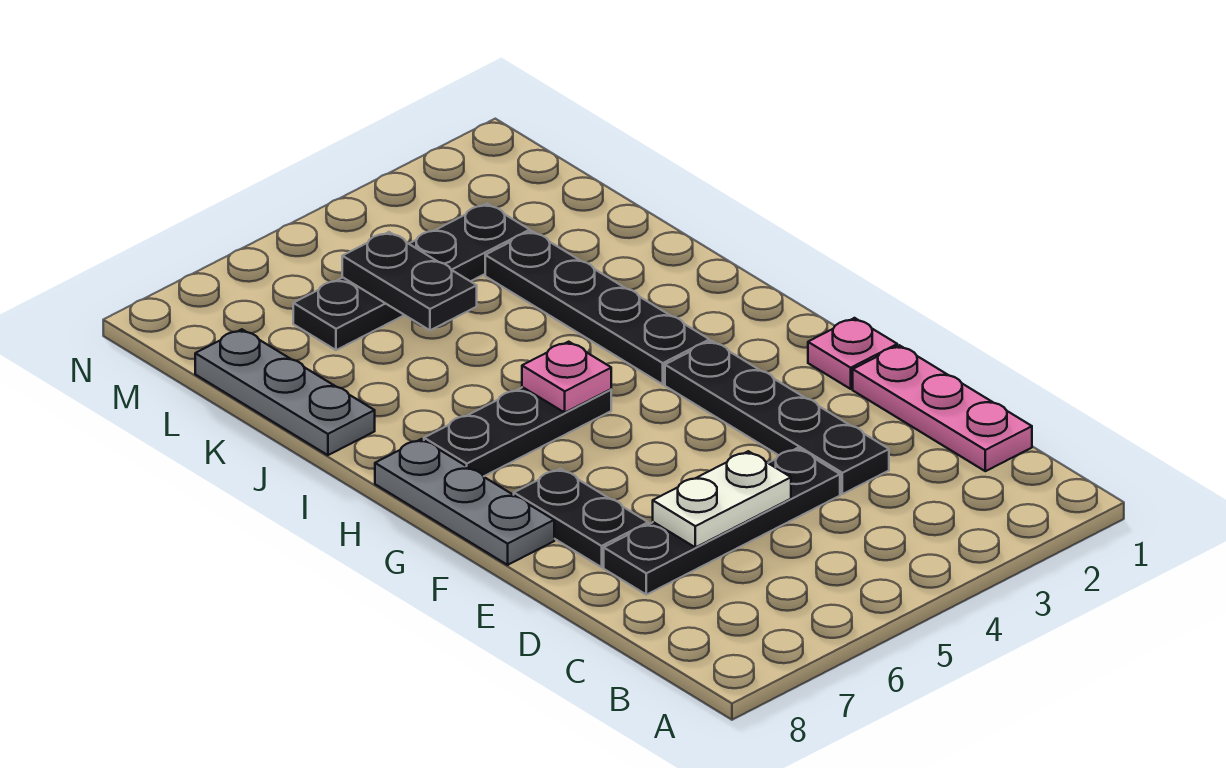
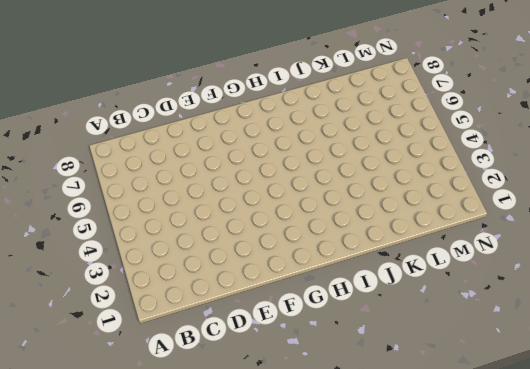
none -> pink plate C1:E1 level 1
none -> black plate D3:G3 level 1
none -> black plate D4:D7 level 1

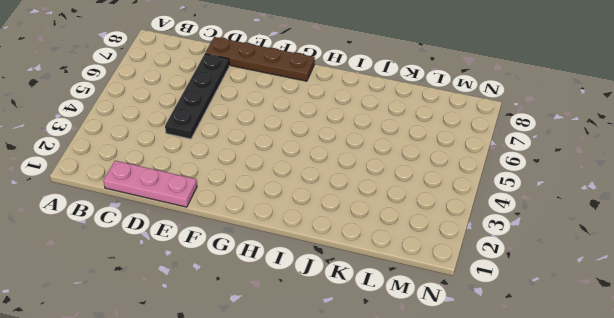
brown plate D8:G8 level 1 -> grey plate F8:H8 level 1
none -> black plate D3:G3 level 1
none -> black plate E7:F7 level 1
none -> pink plate F1 level 1

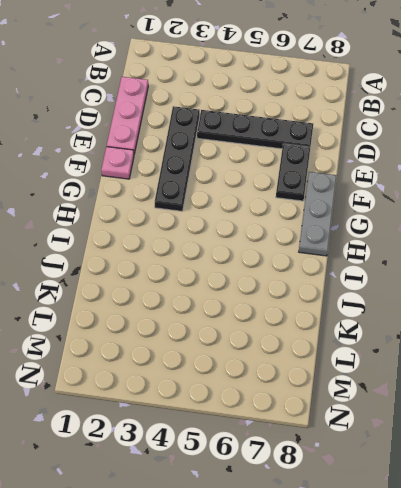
none -> black plate H3:K3 level 1
none -> black plate H5:H7 level 1
none -> grey plate J8:L8 level 1

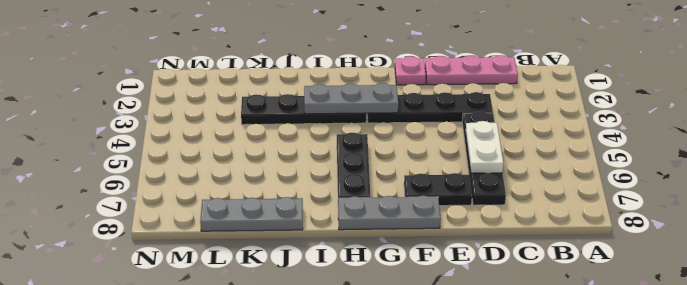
grey plate G3:I3 level 2 -> none
none -> black plate L3:L6 level 1
none -> pink plate H5 level 2
none -> black plate K5:L5 level 2

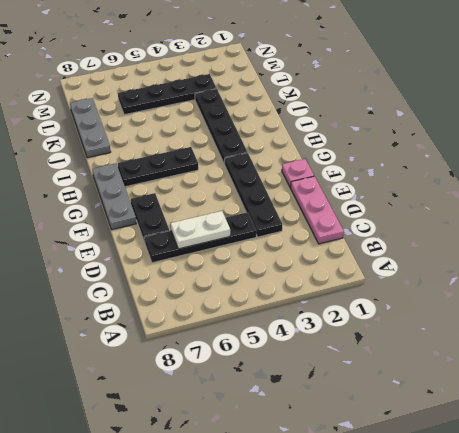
none -> pink plate H5 level 2
none -> black plate K5:L5 level 2

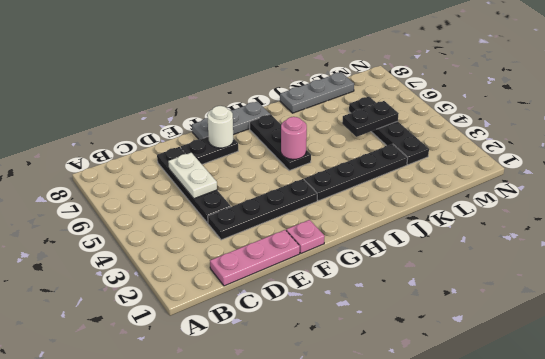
white round brick F7 level 2 -> none
pink round brick H5 level 2 -> pink plate H5 level 2

